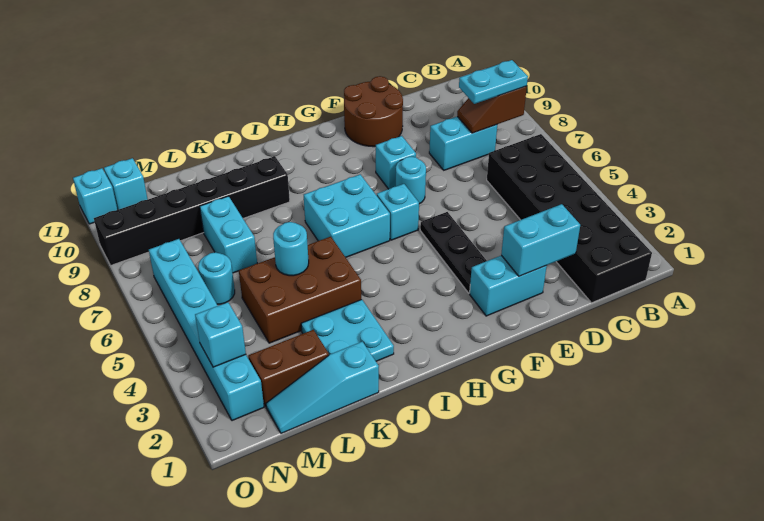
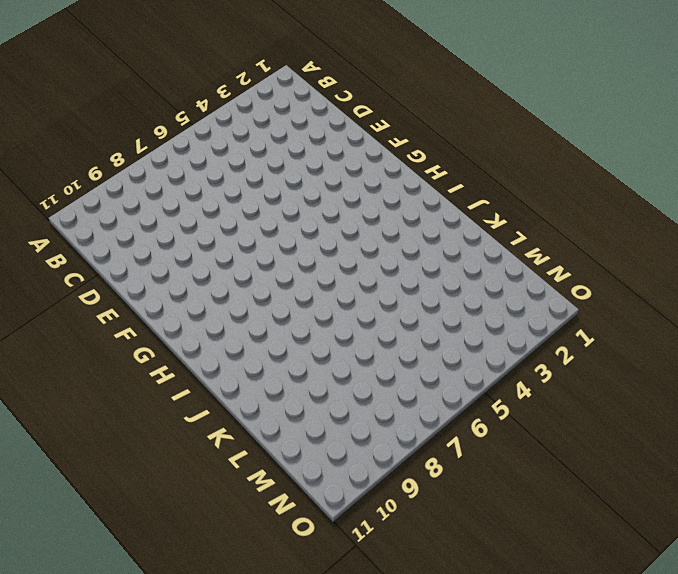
none -> black brick B1:C6 level 1
none -> cyan brick C8:D8 level 1
none -> cyan brick E2:F2 level 1

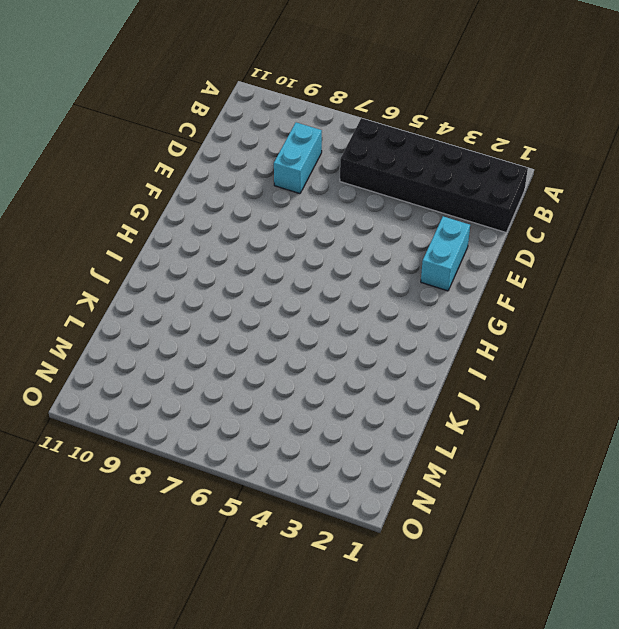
none -> brown round brick E10:F11 level 1
none -> black plate F3:F5 level 1
none -> cyan round brick F7 level 1

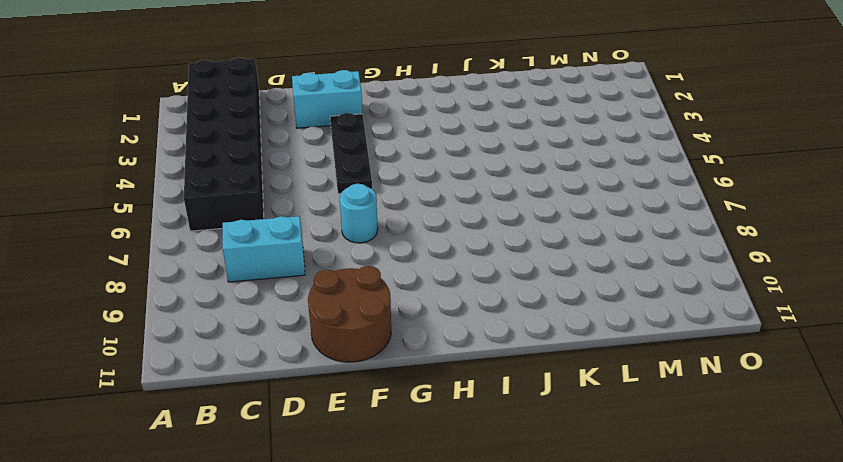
none -> cyan brick F8 level 1
none -> cyan brick G6 level 1
none -> cyan brick H6:I7 level 1

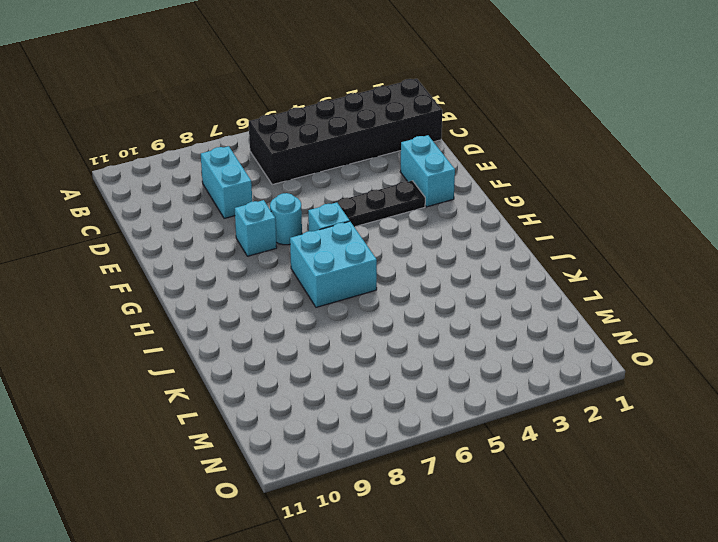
none -> brown round brick E10:F11 level 1
none -> cyan plate J2:K3 level 1
none -> brown brick J4:L5 level 1

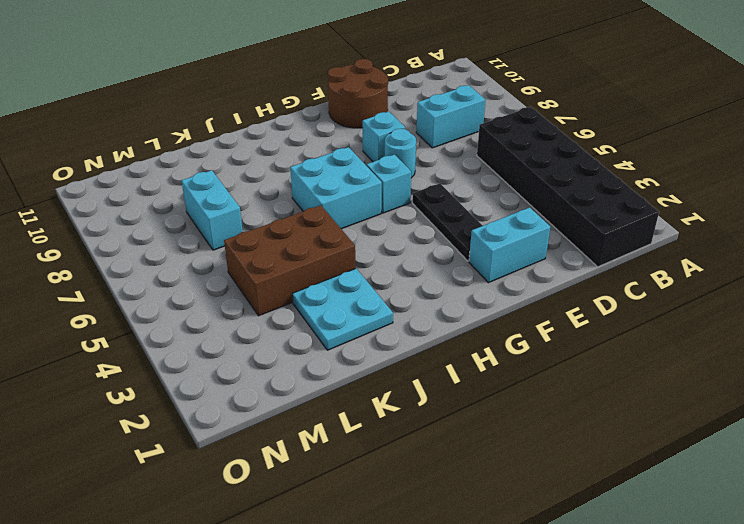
none -> black brick J9:O9 level 1
none -> cyan slope K1:M1 level 1 top K
none -> brown brick L2:M2 level 1

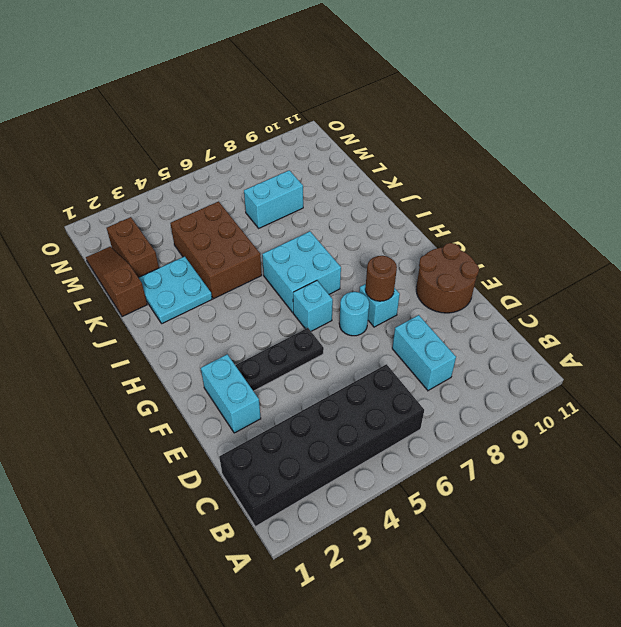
brown round brick F8 level 2 -> none
brown slope K1:M1 level 1 top K -> cyan slope K1:M1 level 1 top K
none -> black brick J9:O9 level 1
none -> cyan round brick M6 level 1
none -> cyan brick N2:N7 level 1

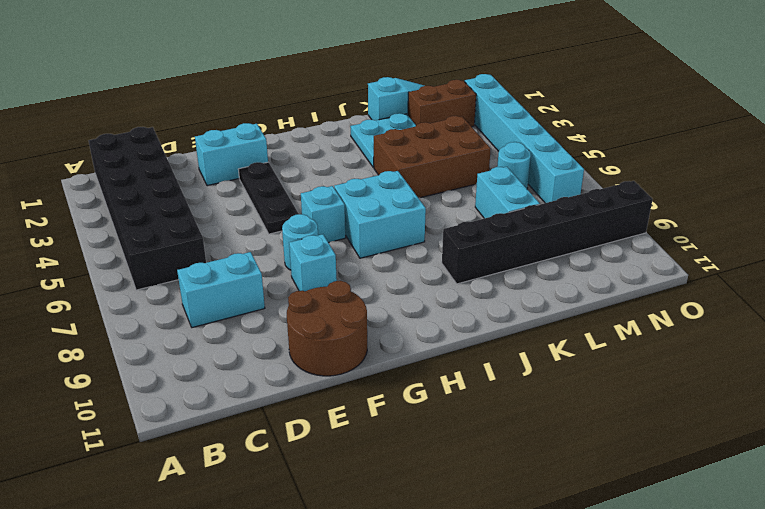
none -> cyan brick N11 level 1
none -> cyan brick O11 level 1
none -> brown slope B8:C8 level 2 top B

